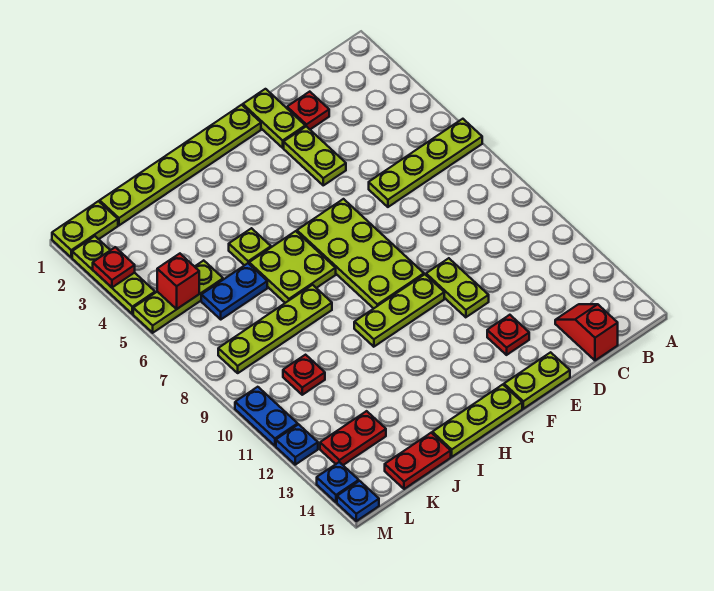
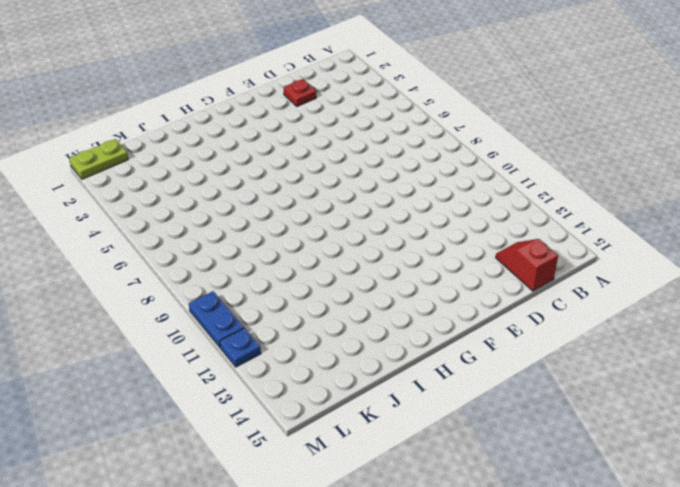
none -> lime plate A6:D6 level 1
none -> lime plate E1:E2 level 1
none -> lime plate E3:E4 level 1

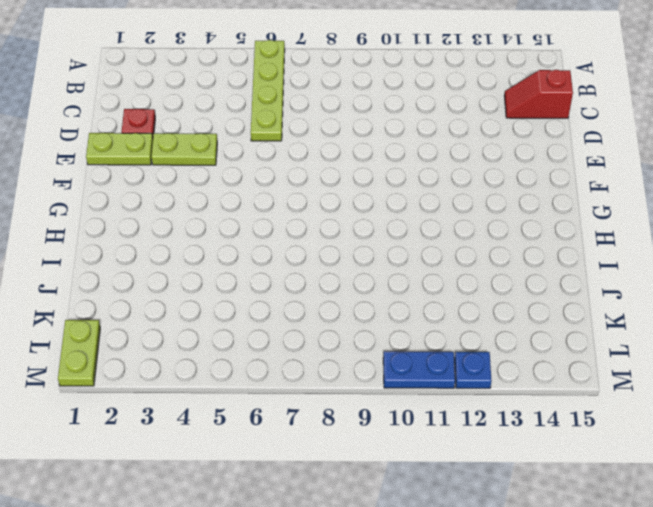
none -> lime plate E10:E11 level 1
none -> red plate E13 level 1
none -> lime plate E15:F15 level 1

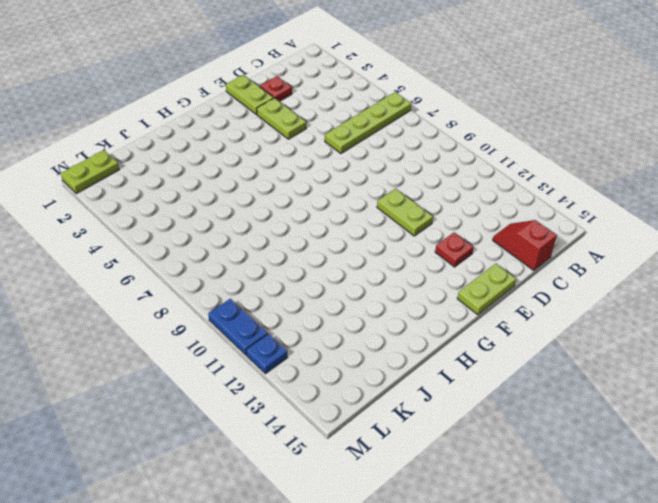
none -> lime plate F1:K1 level 1
none -> lime plate F6:G9 level 1
none -> lime plate F10:H10 level 1

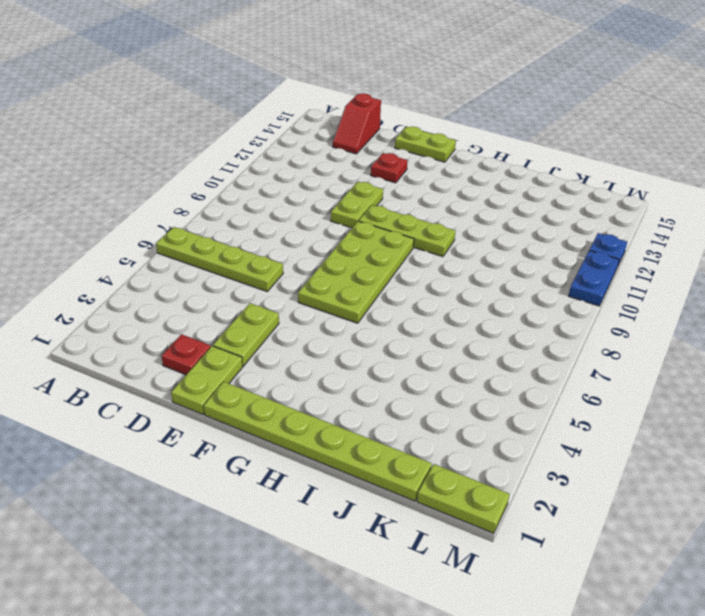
none -> lime plate G15:I15 level 1
none -> lime plate H6:I7 level 1
none -> lime plate I5 level 1

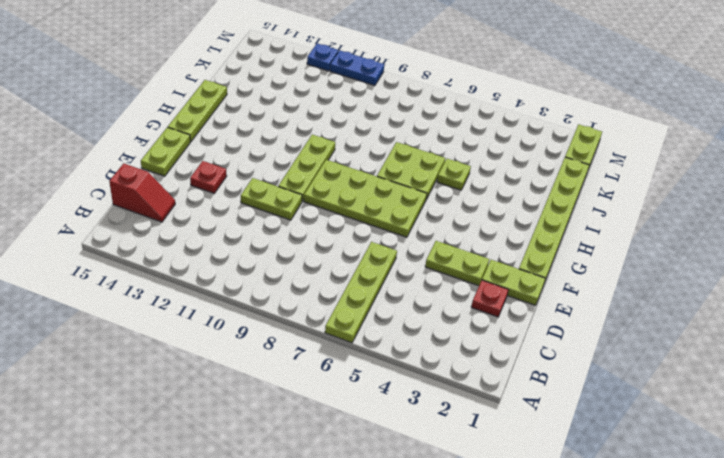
none -> lime plate I8:L8 level 1
none -> blue plate J6:K6 level 1
none -> red plate J15:K15 level 1

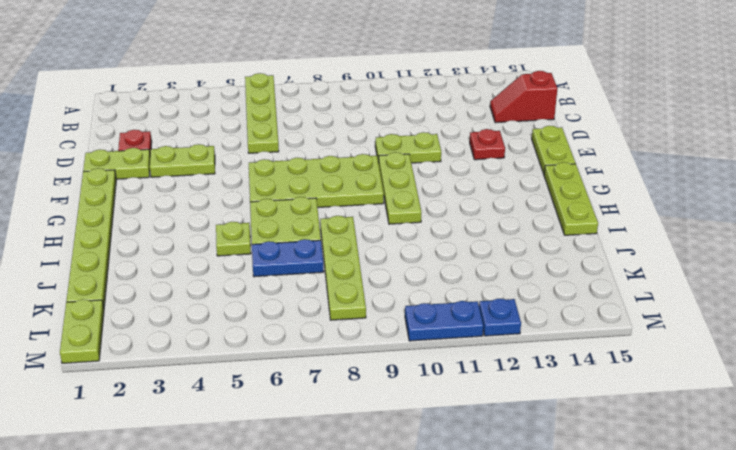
blue plate J6:J7 level 1 -> blue plate J6:K6 level 1
none -> red plate J15:K15 level 1
none -> lime plate K5:M5 level 1
none -> red plate K10 level 1

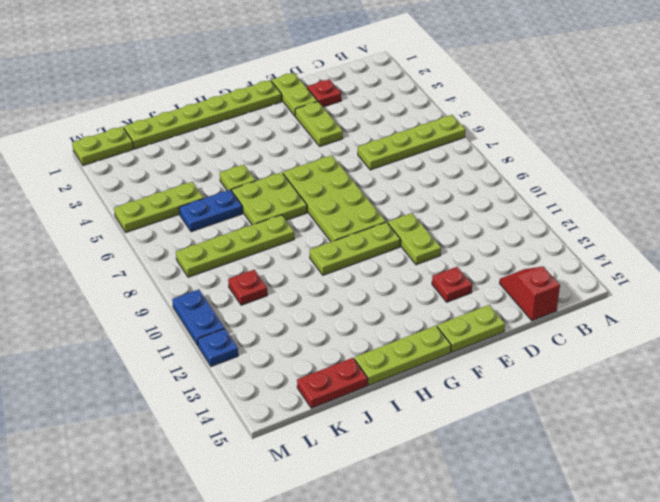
none -> red plate K13:L13 level 1
none -> lime plate M2:M4 level 1
none -> blue plate M14 level 1

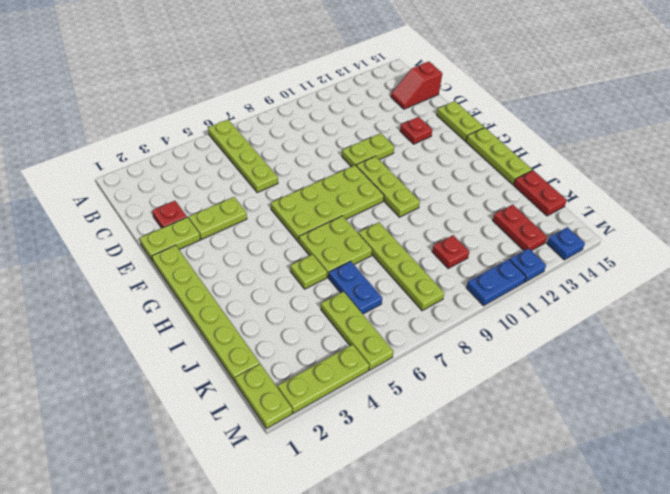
none -> blue plate M15 level 1
none -> red brick L5 level 2
none -> red plate M3 level 2

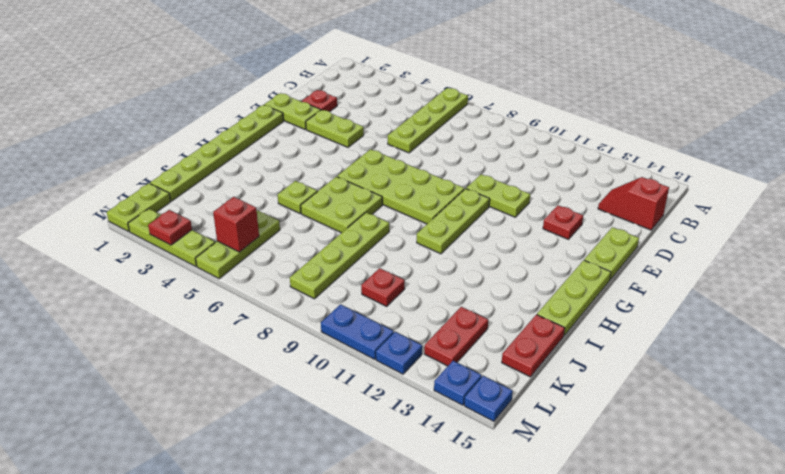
none -> blue plate J6:K6 level 1

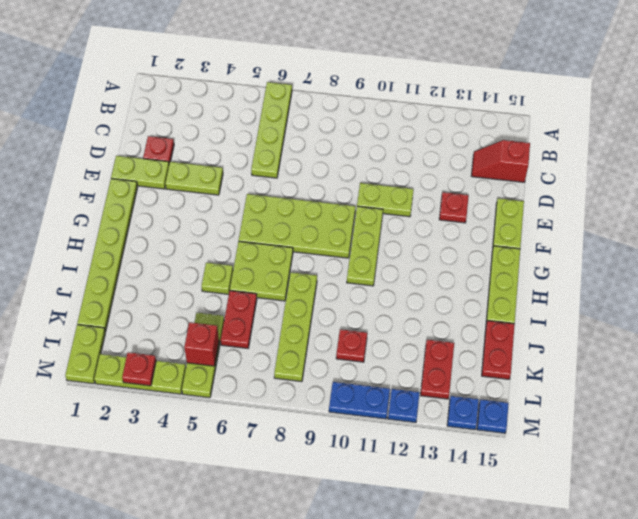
red plate J6:K6 level 1 -> blue plate J6:K6 level 1

